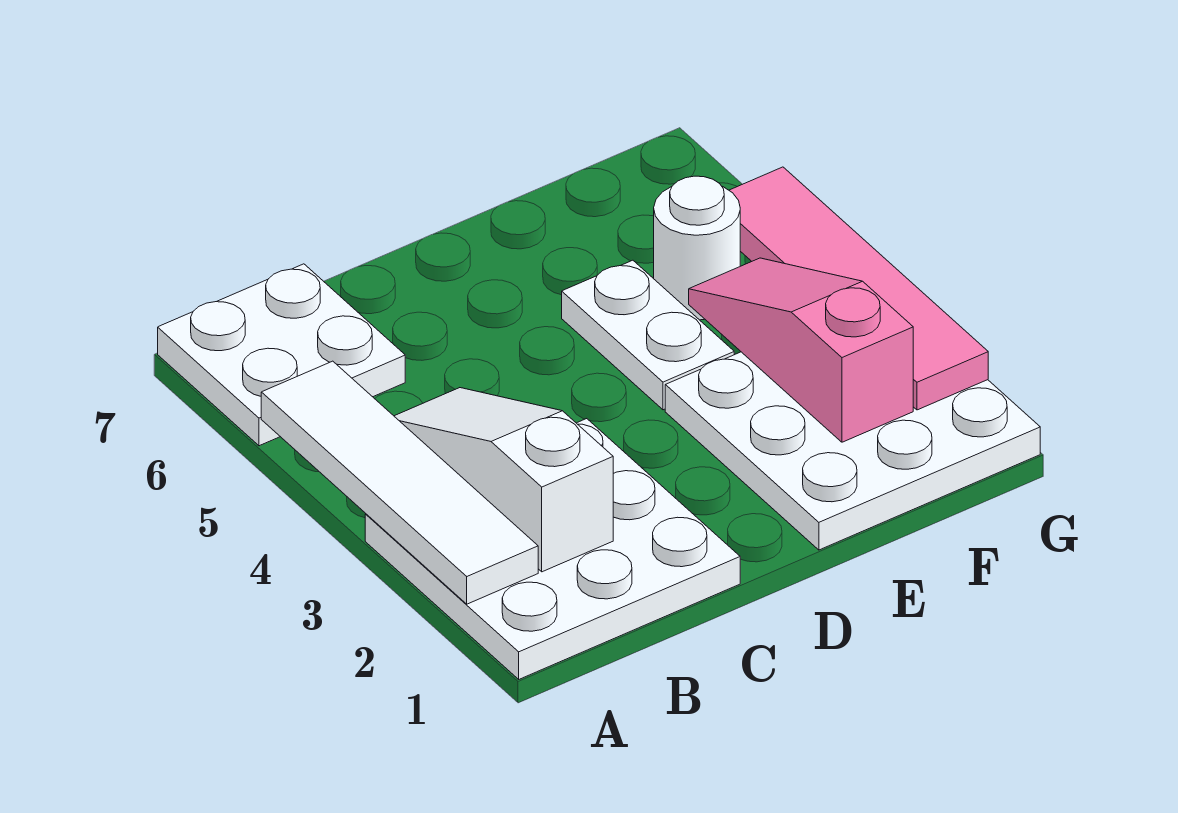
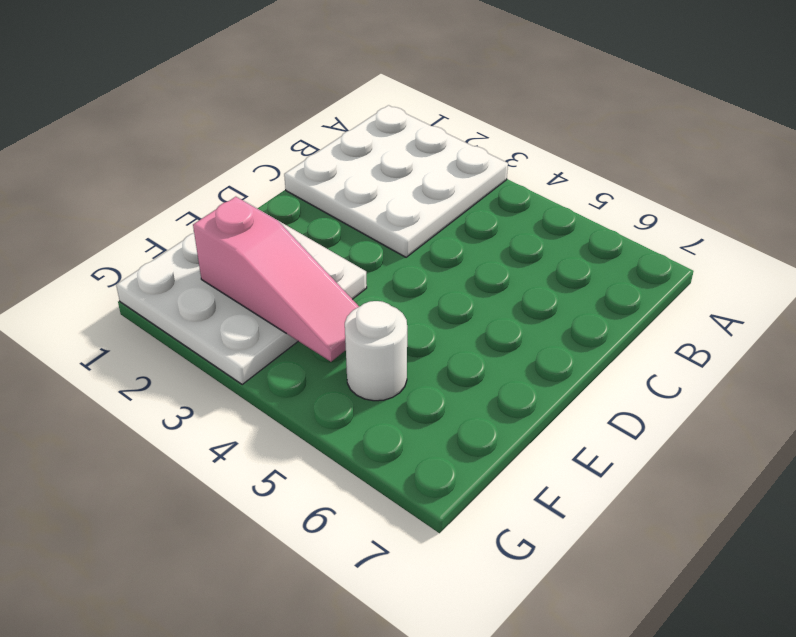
none -> white plate A6:B7 level 1
none -> white plate E4:E5 level 1

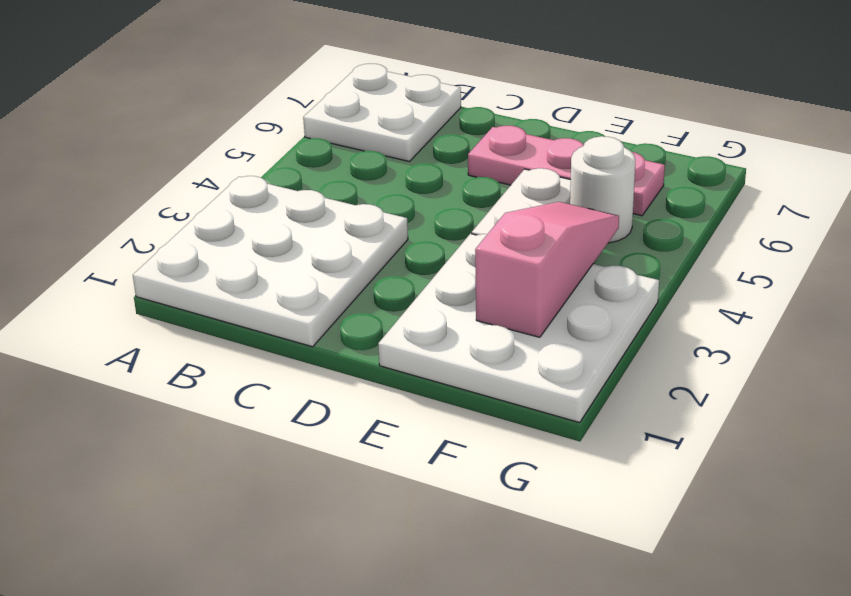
pink plate D6:F6 level 1 -> none
none -> white tile A2:A5 level 2
none -> white slope B2:B4 level 2 top 2

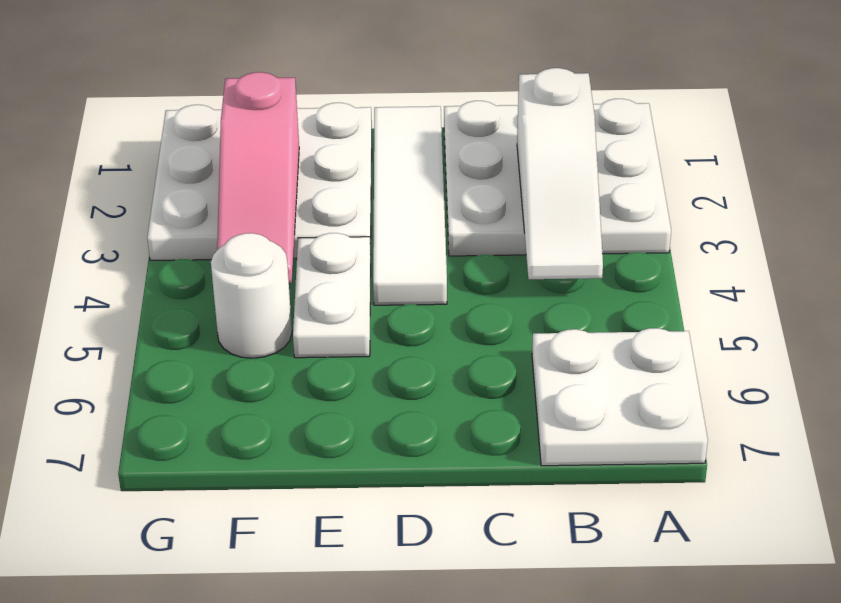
white tile D1:D4 level 1 -> white tile A2:A5 level 2
none -> pink tile G2:G5 level 2

